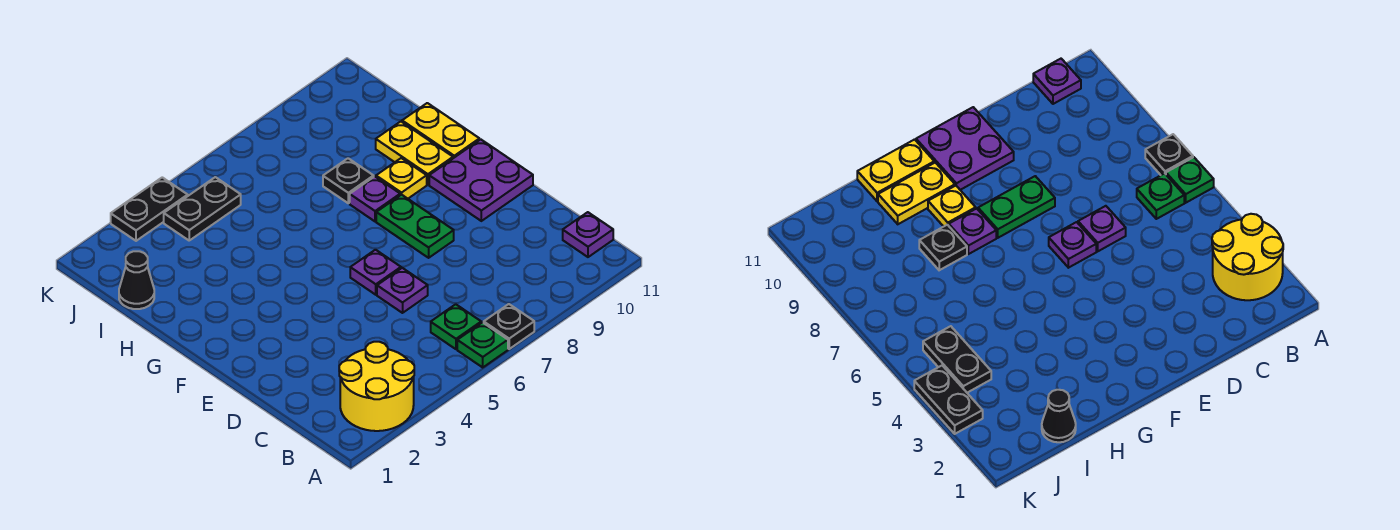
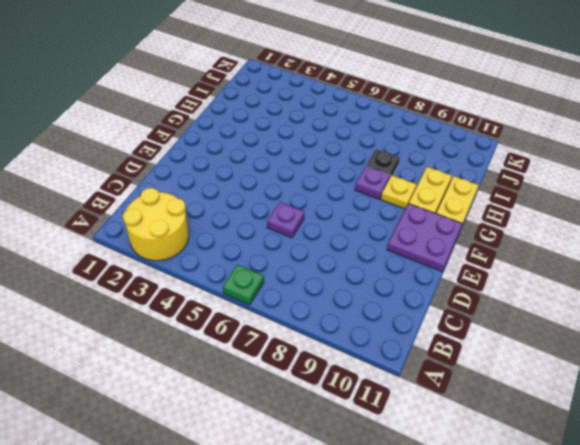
none -> black plate A7 level 1
none -> green plate B6 level 1
none -> purple plate B11 level 1

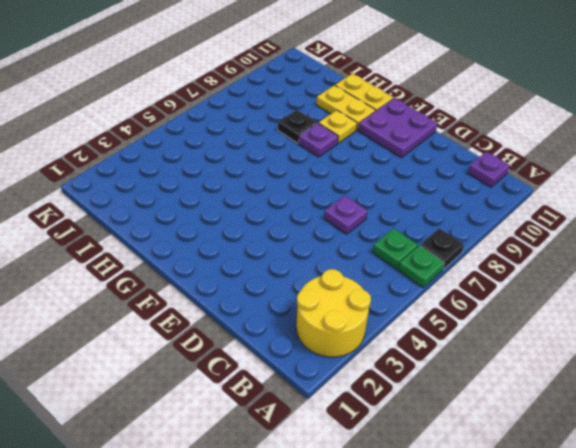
none -> purple plate E6 level 1
none -> green plate E8:F8 level 1
none -> black cone I1 level 1

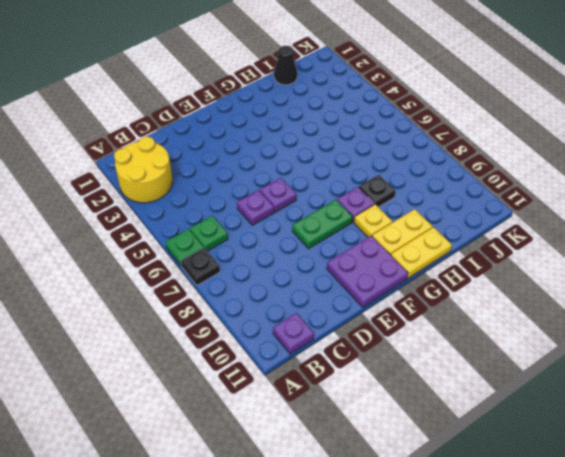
none -> black plate J4:J5 level 1
none -> black plate K3:K4 level 1

